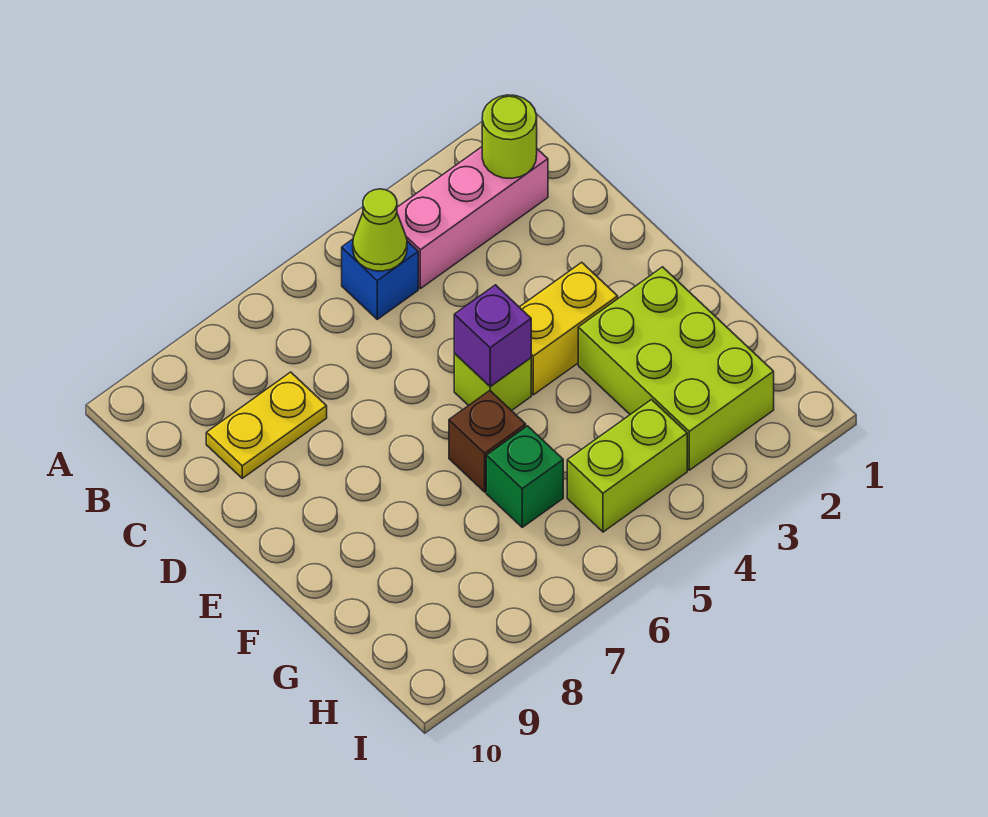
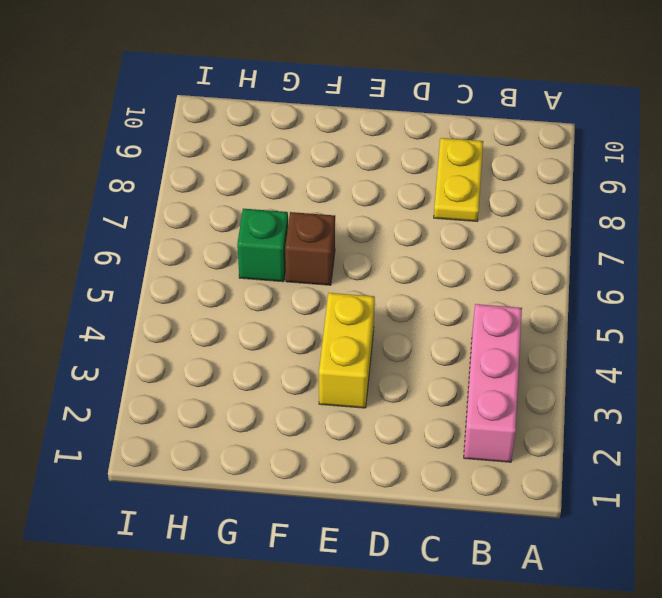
none -> blue brick B5 level 1
none -> lime brick E5 level 1
none -> lime brick F2:H3 level 1

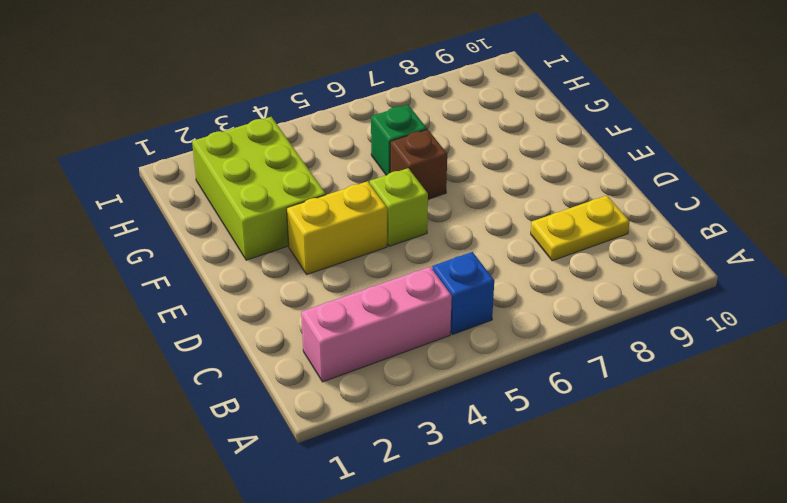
none -> lime brick H4:H5 level 1
none -> lime round brick B2 level 2
none -> lime cone B5 level 2

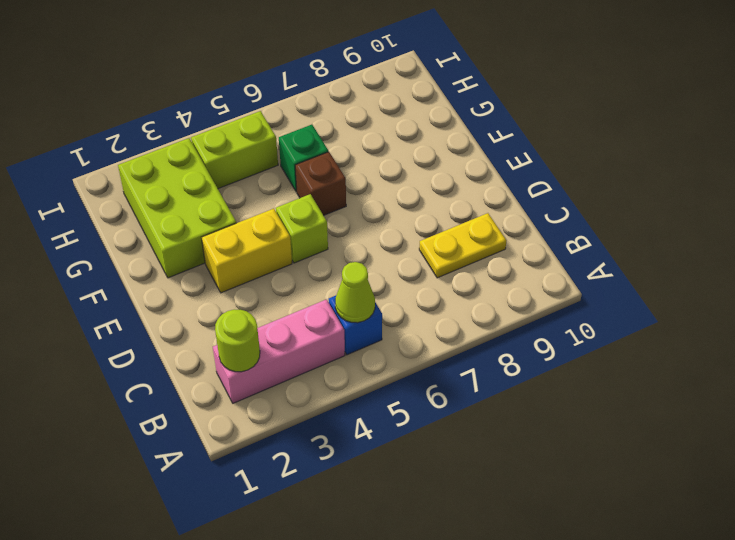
none -> purple brick E5 level 2

